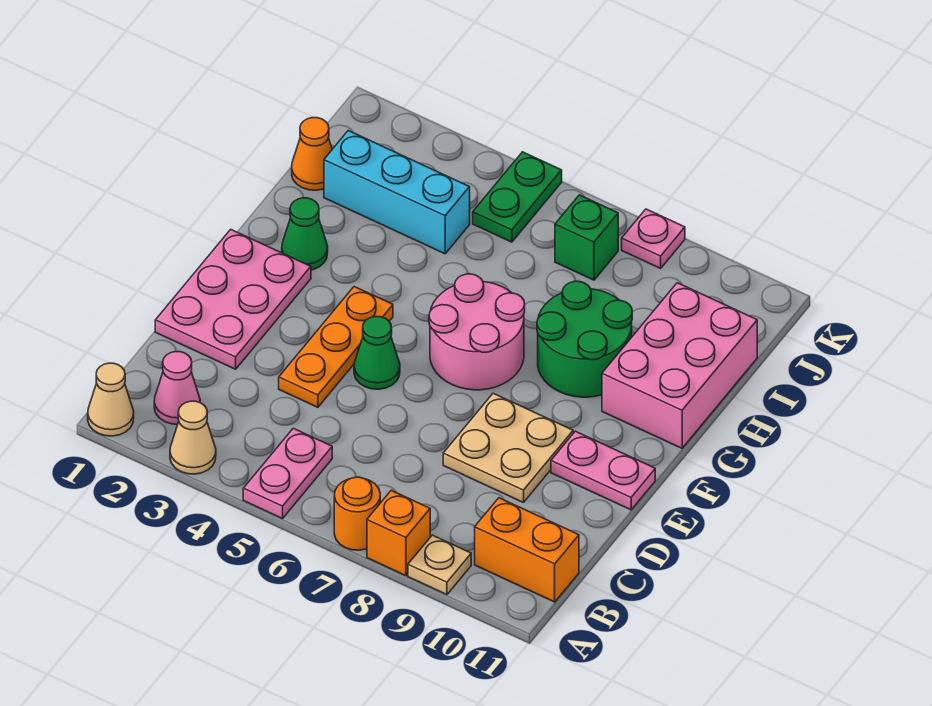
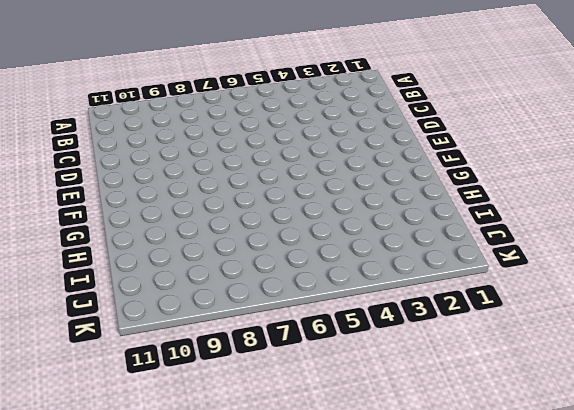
none -> tan cone A1 level 1
none -> tan cone A3 level 1
none -> pink plate A5:B5 level 1

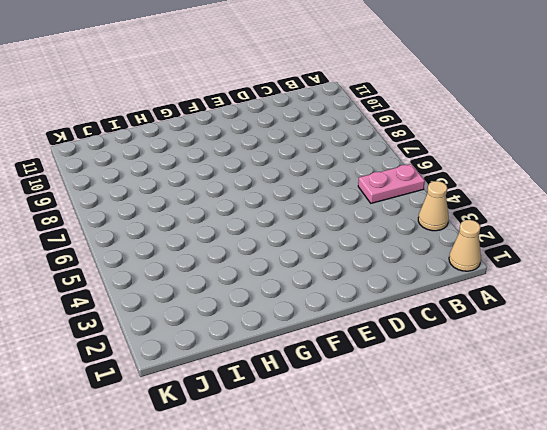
none -> orange round brick A7 level 1
none -> orange brick A8 level 1
none -> tan plate A9 level 1

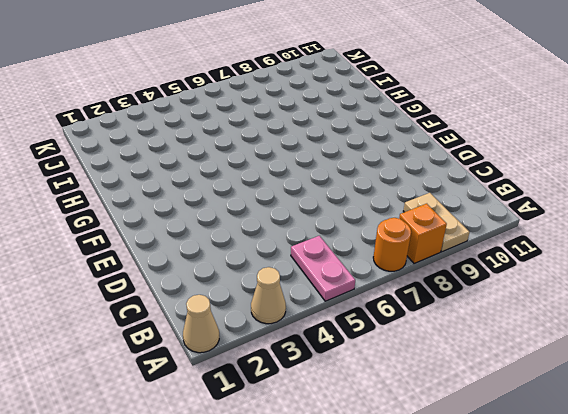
tan plate A9:B9 level 1 -> tan plate A9 level 1
none -> pink cone B2 level 1
none -> orange brick B10:B11 level 1
none -> pink plate D1:F2 level 1

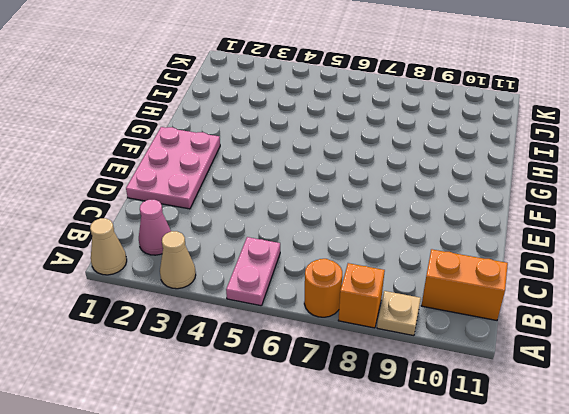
none -> orange plate D4:F4 level 1
none -> tan plate D8:E9 level 1
none -> green cone E5 level 1

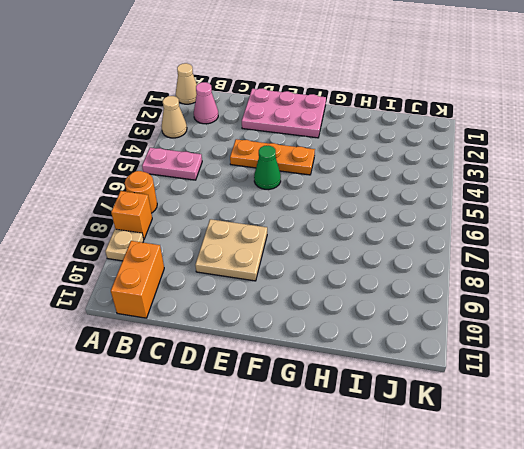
none -> pink plate E10:E11 level 1
none -> pink round brick F6:G7 level 1
none -> green cone G2 level 1

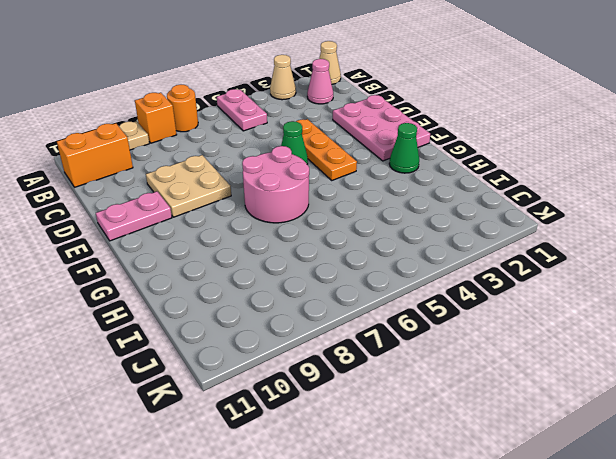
none -> green round brick G8:H9 level 1
none -> pink brick G10:I11 level 1
none -> orange cone I1 level 1

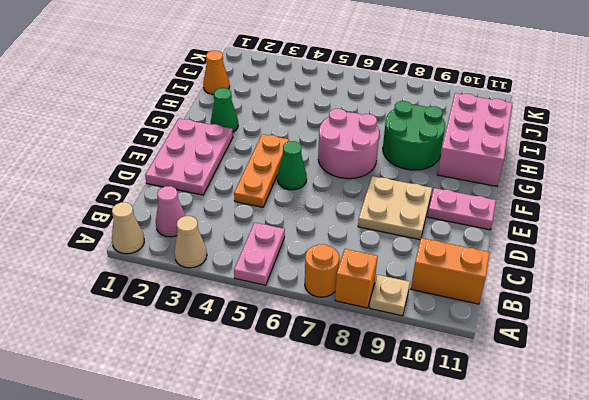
none -> cyan brick I2:I4 level 1
none -> green plate J5:K5 level 1
none -> green brick J7 level 1

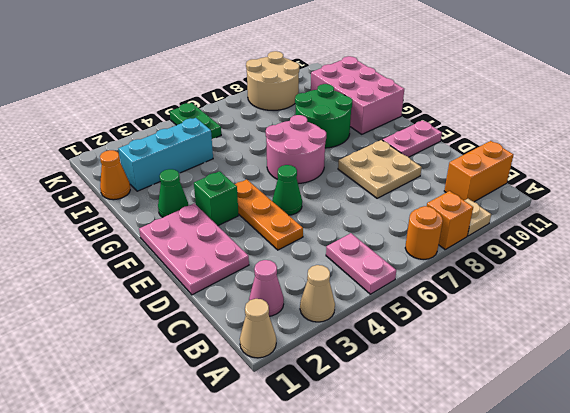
green brick F3 level 1 -> green brick J7 level 1
tan round brick J8:K9 level 1 -> pink plate K8 level 1

